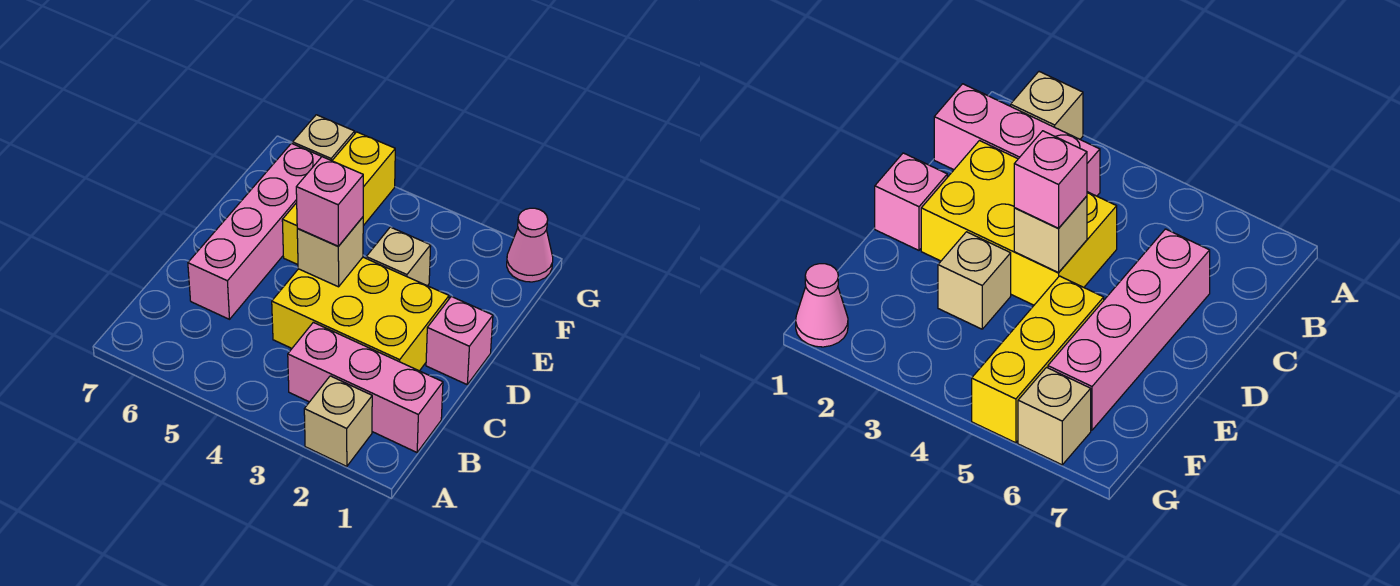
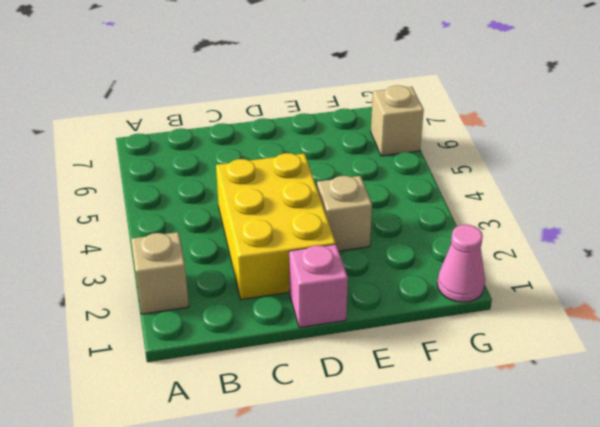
none -> pink brick B1:B3 level 1
none -> pink brick C6:F6 level 1

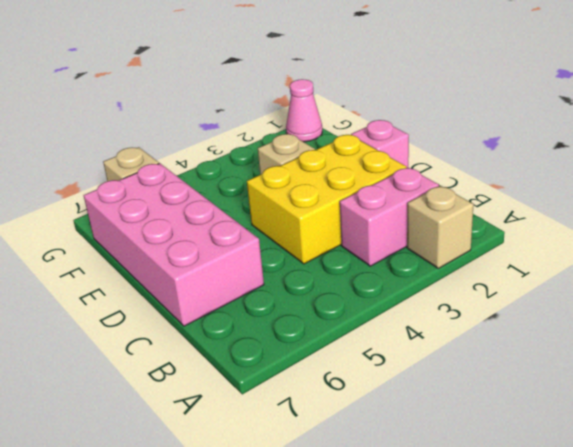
pink brick B2:B3 level 1 -> pink brick B1:B3 level 1
pink brick C6:F7 level 1 -> pink brick C6:F6 level 1
none -> yellow brick E5:G5 level 1
none -> tan brick D4 level 2

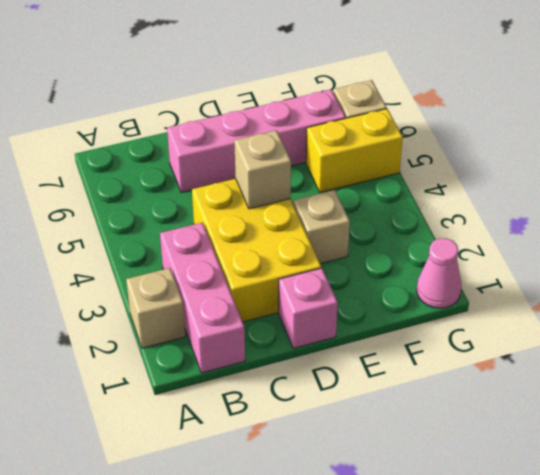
yellow brick F5:G5 level 1 -> yellow brick E5:G5 level 1
none -> pink brick D4 level 3

